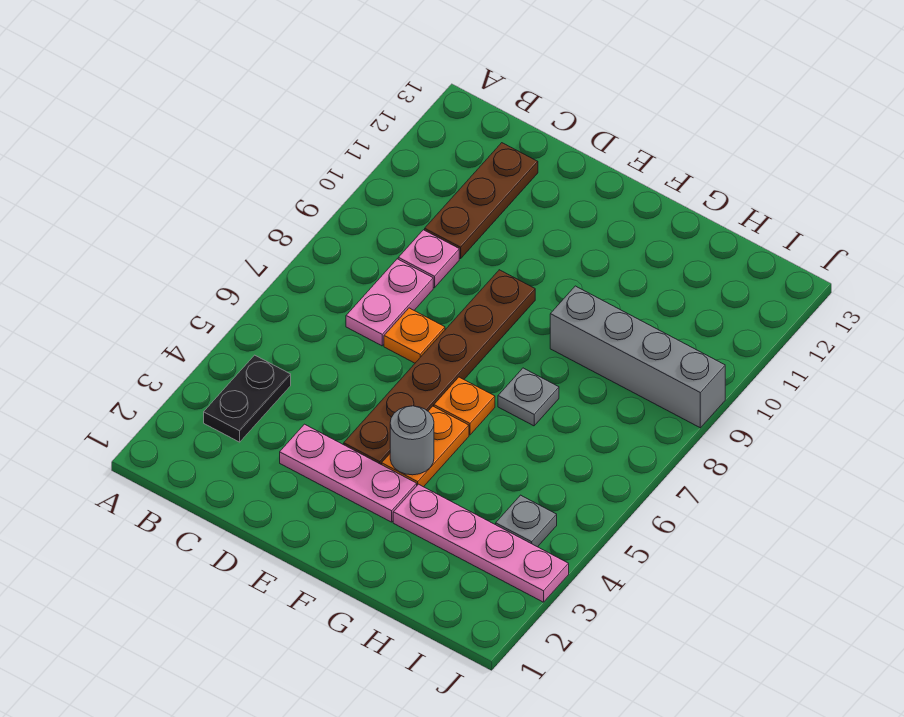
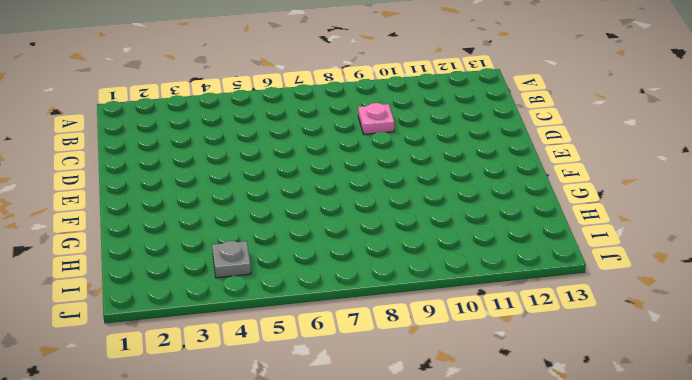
none -> black plate B3:B4 level 1
none -> pink plate C7:C8 level 1
none -> brown plate C10:C12 level 1

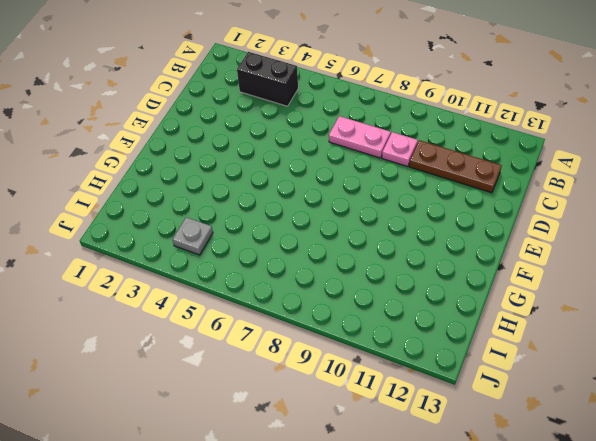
black brick B3:B4 level 1 -> black plate B3:B4 level 1
none -> pink plate D3:F3 level 1
none -> orange plate D7 level 1
none -> brown plate E4:E9 level 1

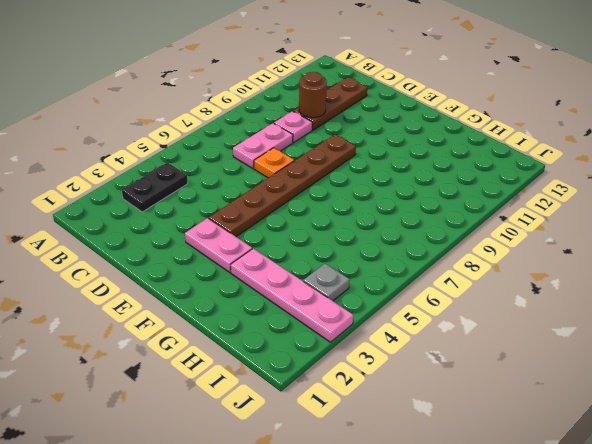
brown round brick C10 level 2 -> none
pink plate E3:F3 level 1 -> pink plate D3:F3 level 1
none -> orange plate F4:F5 level 1
none -> orange plate F6 level 1
none -> grey plate G7 level 1

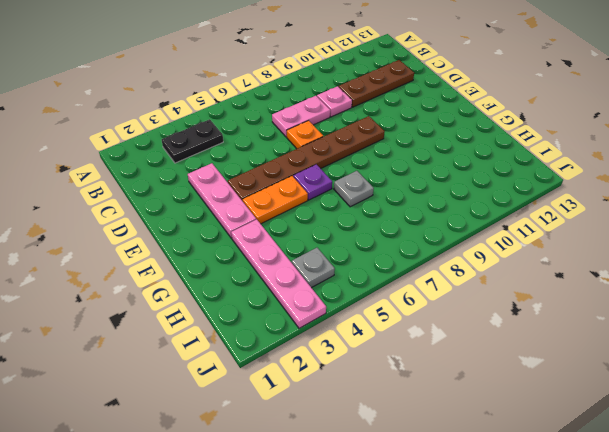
purple plate F6 level 1 -> orange plate F6 level 1
none -> grey brick G9:J9 level 1
none -> grey round brick F4 level 2

